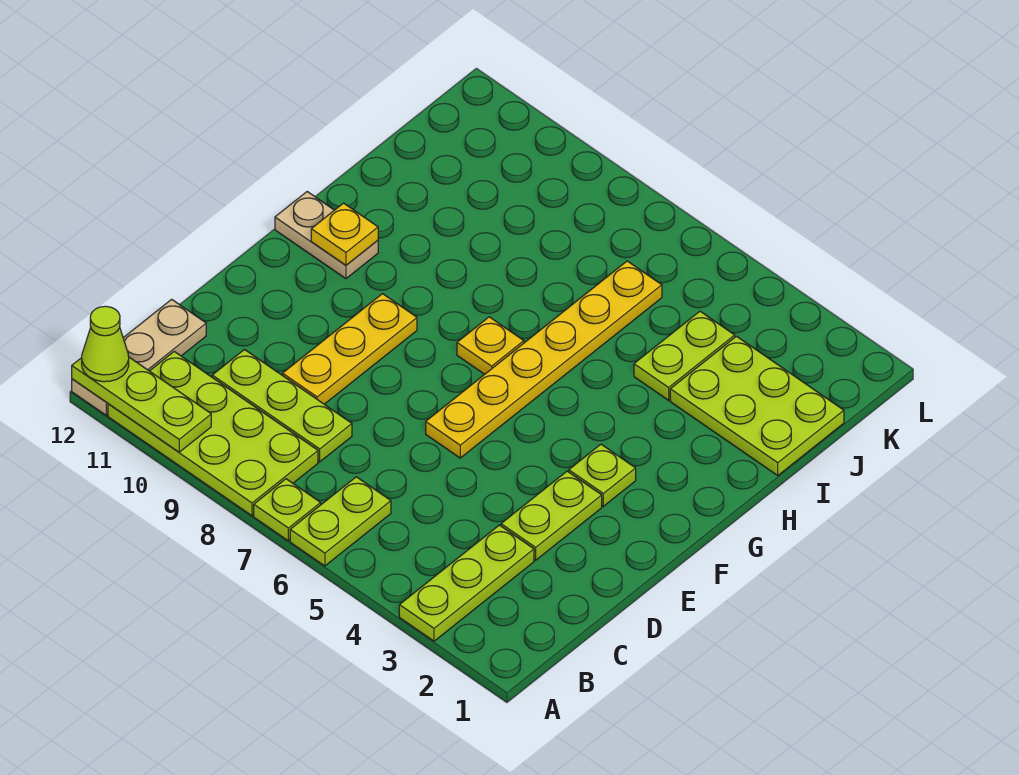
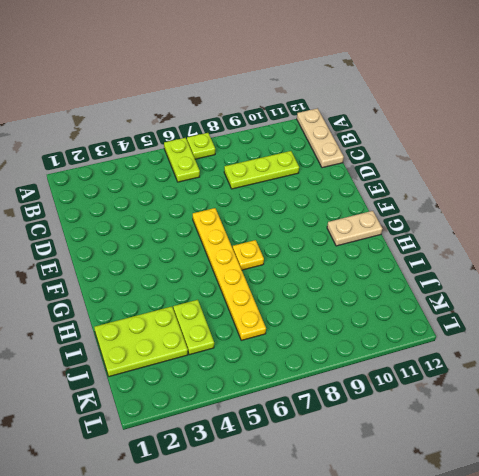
none -> lime plate A3:C3 level 1
none -> lime plate A8:B11 level 1
none -> lime plate D3:E3 level 1

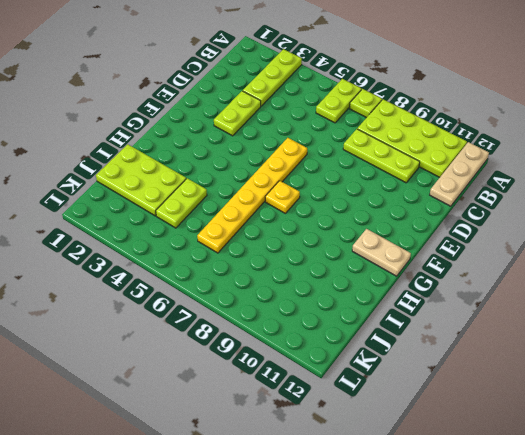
none -> yellow plate D9:F9 level 1
none -> lime plate F3 level 1
none -> lime plate A10:A12 level 2

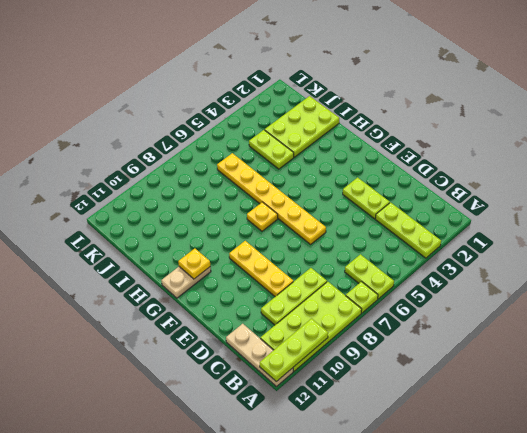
none -> lime plate F3 level 1
none -> lime cone A12 level 3

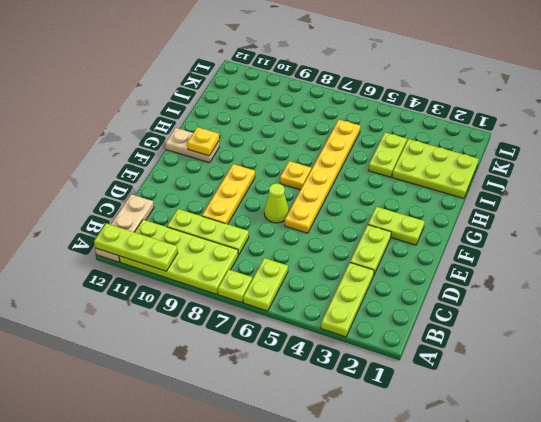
lime cone E7 level 1 -> lime cone A12 level 3
lime plate F2:F3 level 1 -> lime plate F3 level 1

